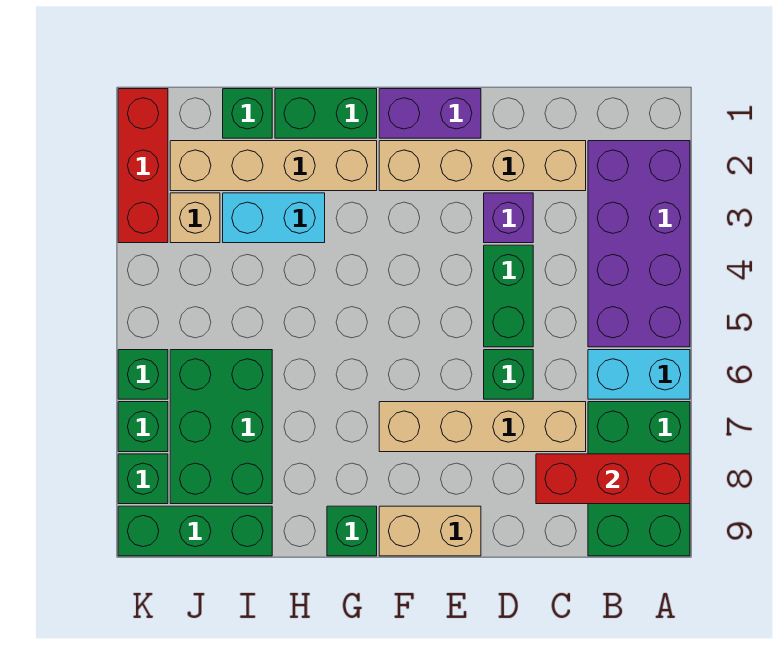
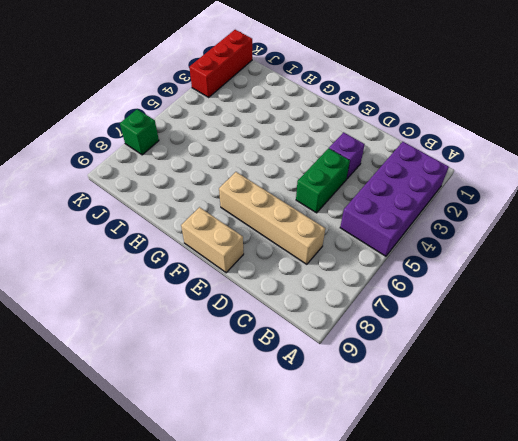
none -> cyan brick A6:B6 level 1
none -> green brick A7:B9 level 1
none -> tan brick C2:F2 level 1

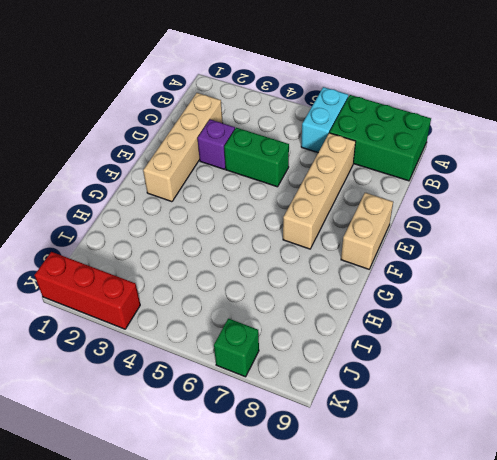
none -> purple brick A2:B5 level 1
none -> green brick D6 level 1
none -> purple brick E1:F1 level 1

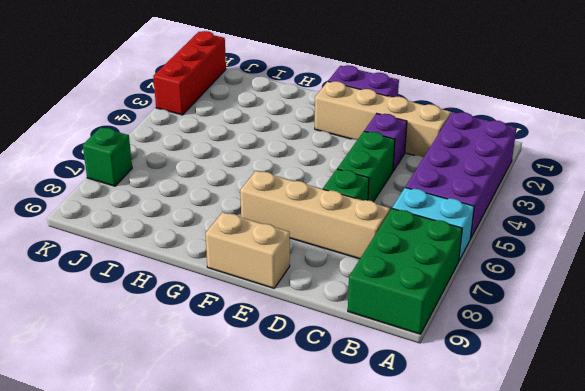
none -> green brick G1:H1 level 1
none -> tan brick G2:J2 level 1
none -> green brick G9 level 1

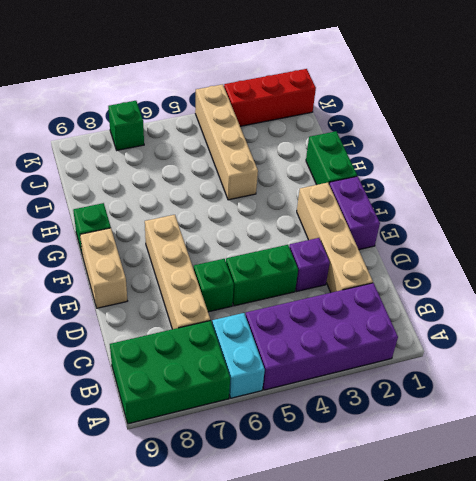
tan brick H4:K4 level 1 -> tan brick G2:J2 level 1
none -> cyan brick H3:I3 level 1
none -> green brick I1 level 1
none -> green brick I6:J8 level 1

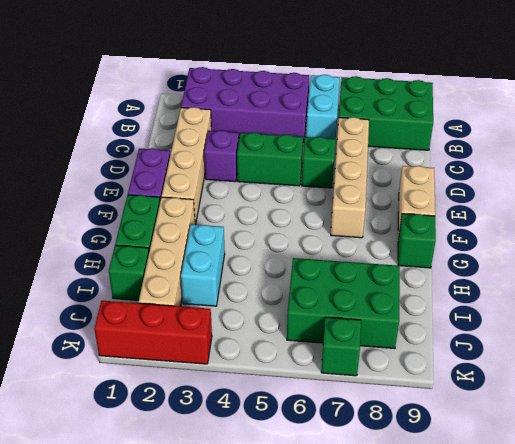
none -> green brick I9:K9 level 1
none -> tan brick J3 level 1
none -> green brick K6 level 1

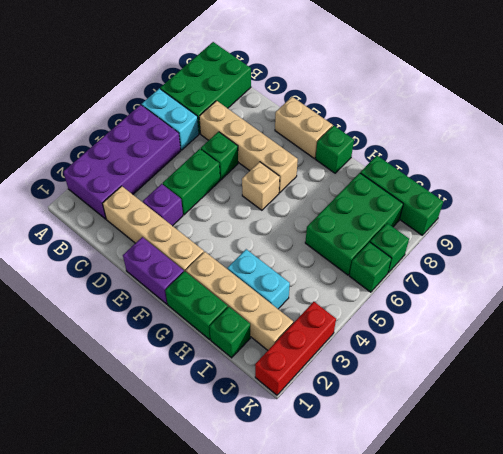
tan brick F6 level 1 -> tan brick J3 level 1
none -> green brick K8 level 1
none -> red brick A8:C8 level 2

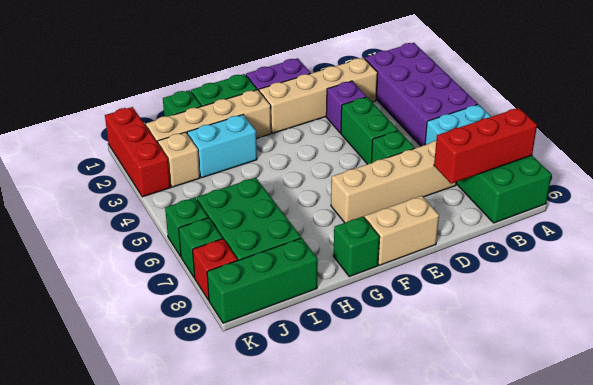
red brick K8 level 1 -> green brick K8 level 1

